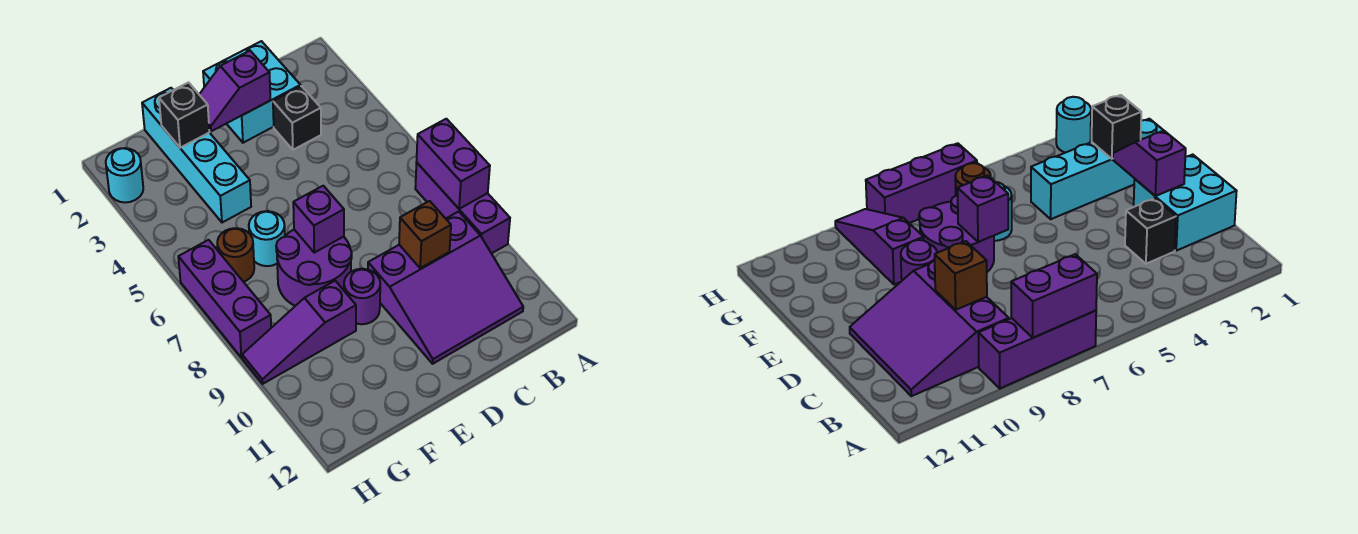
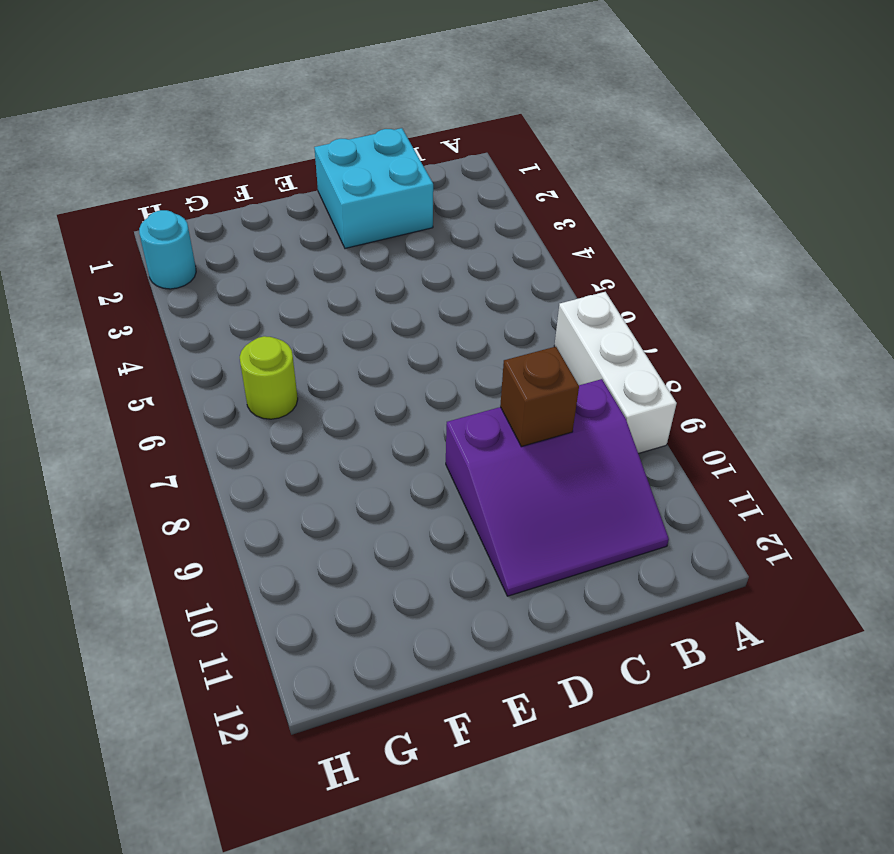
white brick A7:A9 level 1 -> purple brick A7:A9 level 1
lime round brick G6 level 1 -> brown round brick G6 level 1
none -> black brick C3 level 1
none -> purple round brick E7:F8 level 1
none -> purple round brick E9 level 1

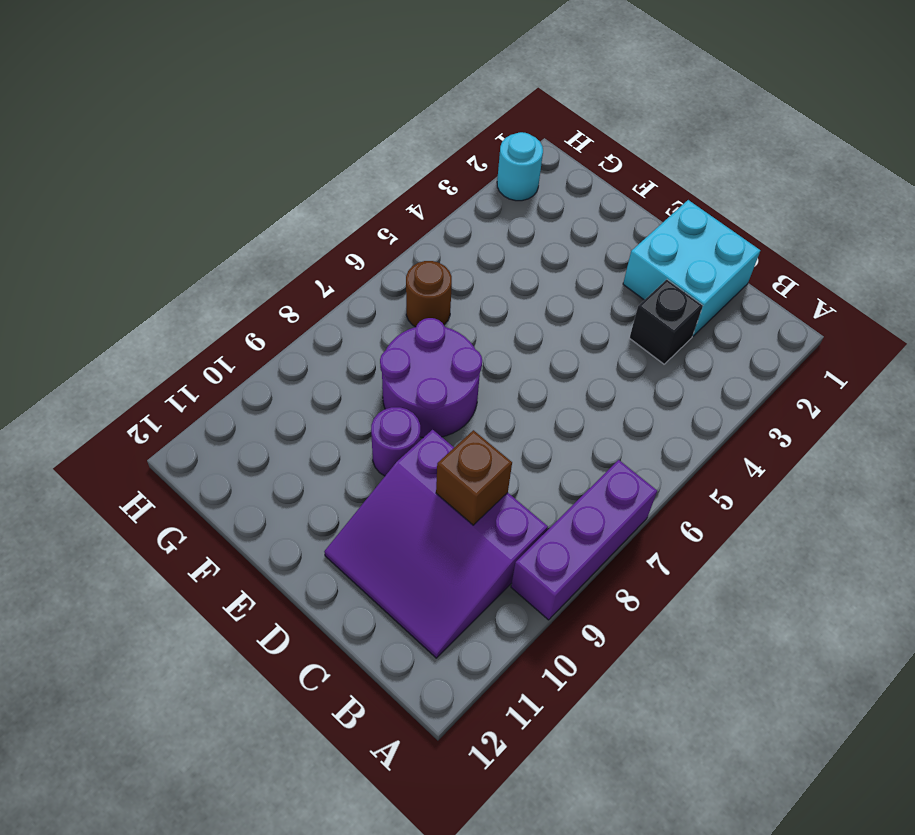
none -> cyan brick F1:F4 level 1
none -> cyan round brick F6 level 1
none -> purple slope F9:H9 level 1 top F

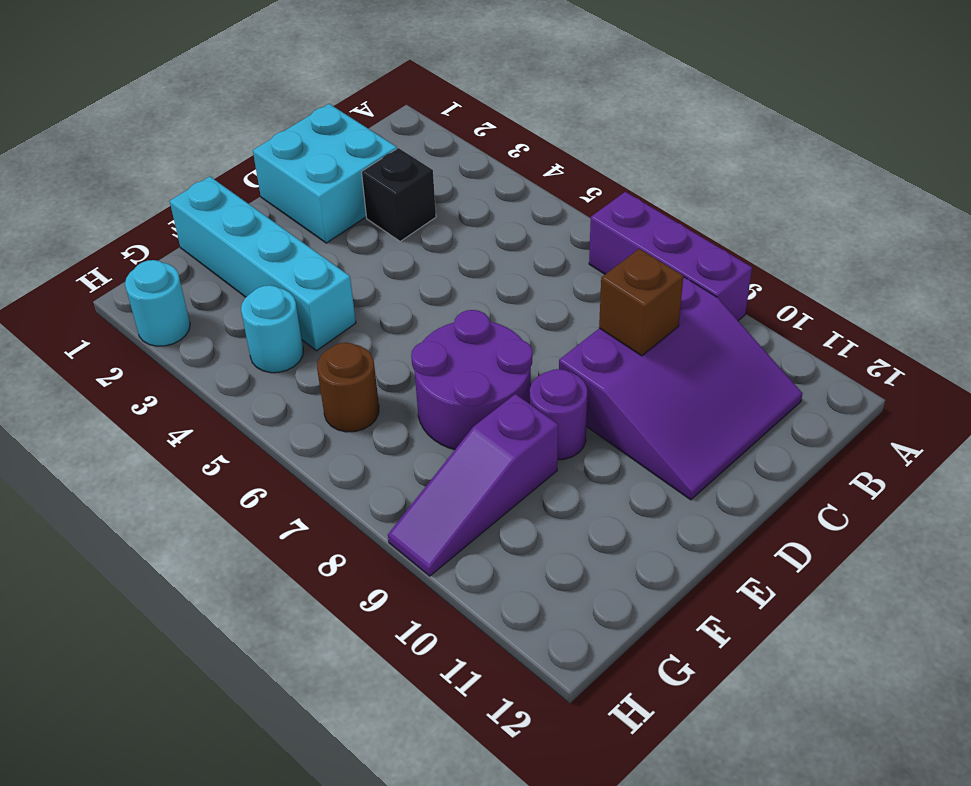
cyan round brick G4 level 1 -> cyan round brick F6 level 1
none -> purple brick H6:H8 level 1
none -> purple brick A7:A8 level 2
none -> purple slope D2:E2 level 2 top D

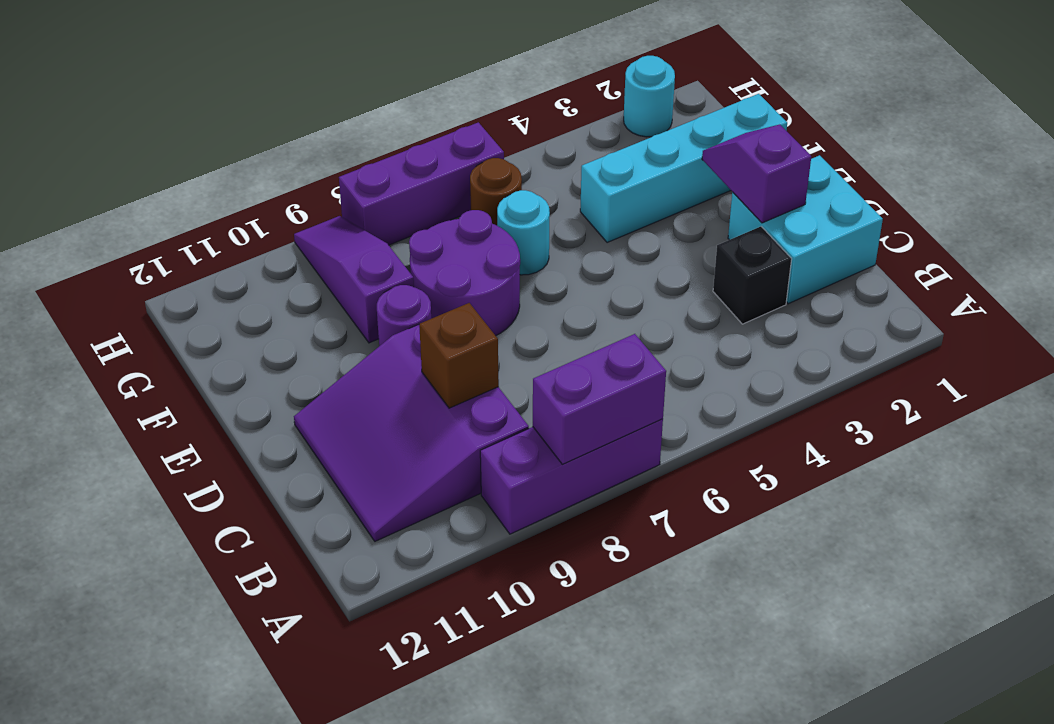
none -> purple brick E7 level 2
none -> black brick F2 level 2

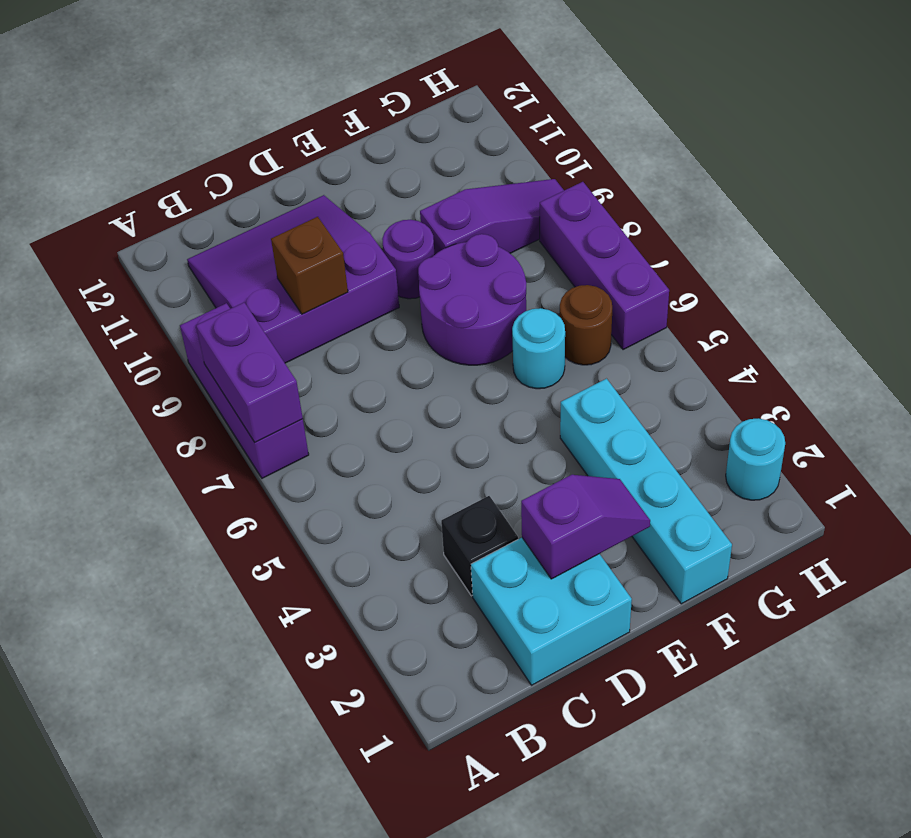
none -> purple brick E7 level 2
none -> black brick F2 level 2

